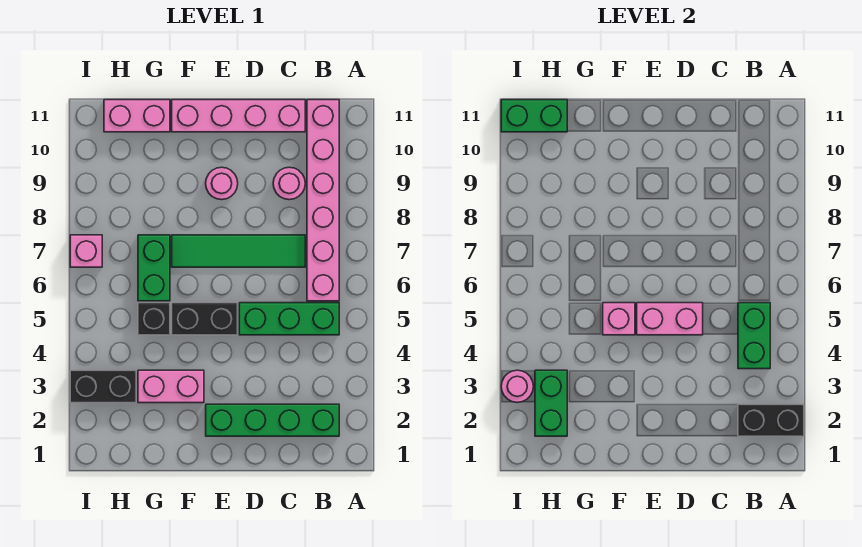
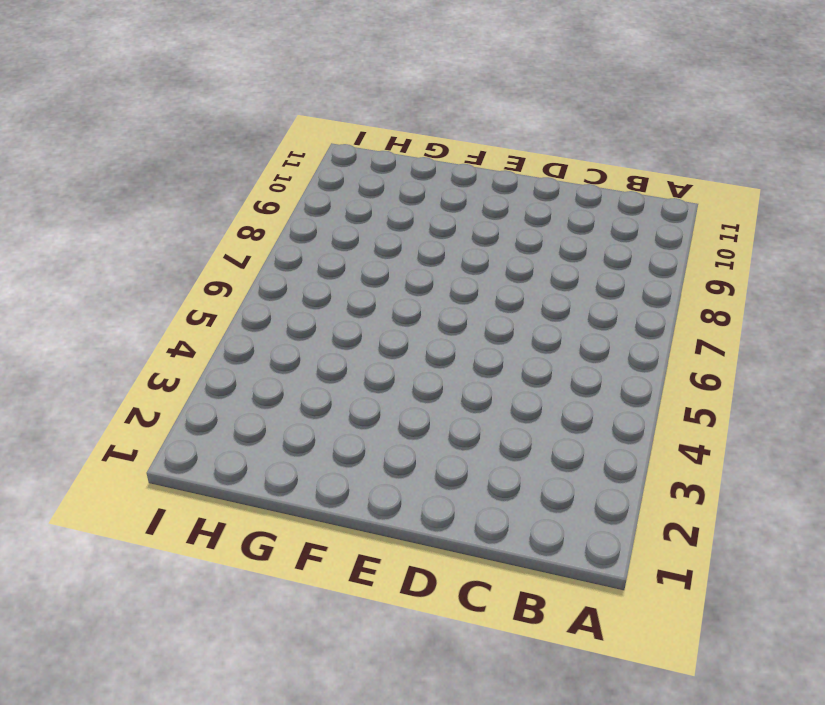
none -> green brick B2:E2 level 1
none -> green brick B5:D5 level 1
none -> pink brick B6:B11 level 1

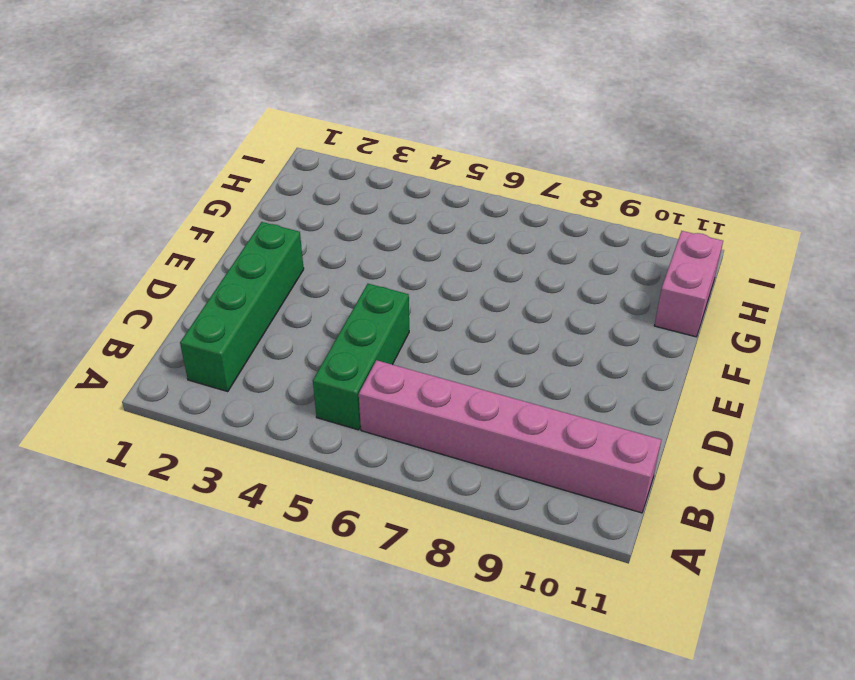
none -> green tile C7:F7 level 1
none -> pink round brick C9 level 1
none -> pink brick C11:F11 level 1

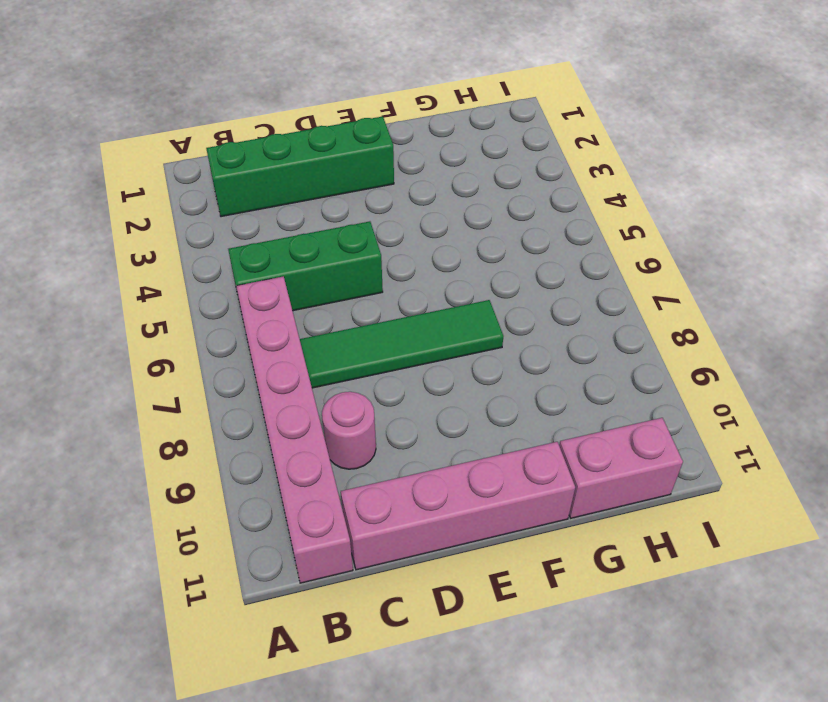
none -> black brick E5:F5 level 1
none -> pink round brick E9 level 1
none -> pink brick F3:G3 level 1

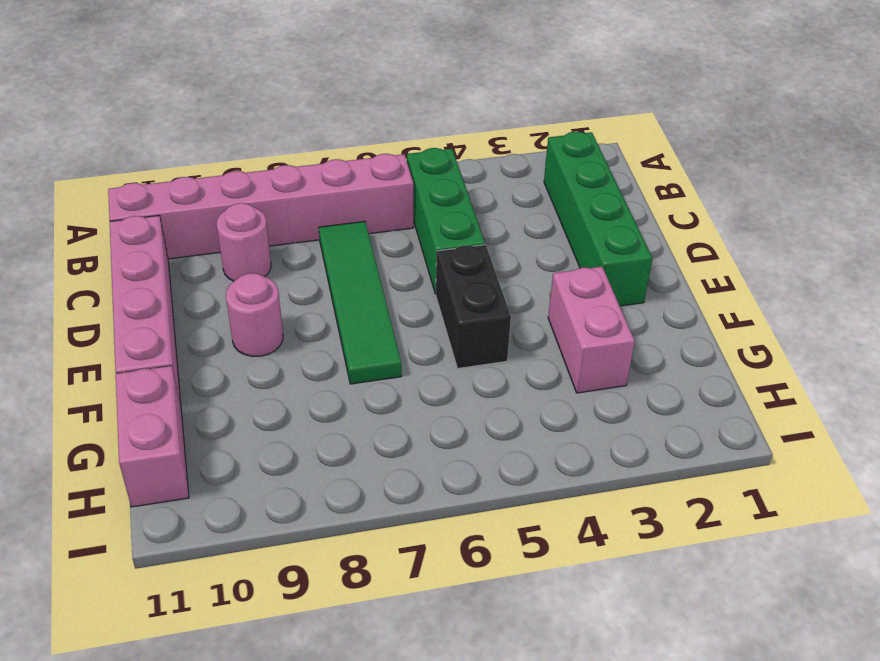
none -> black brick G5 level 1
none -> green brick G6:G7 level 1
none -> black brick H3:I3 level 1

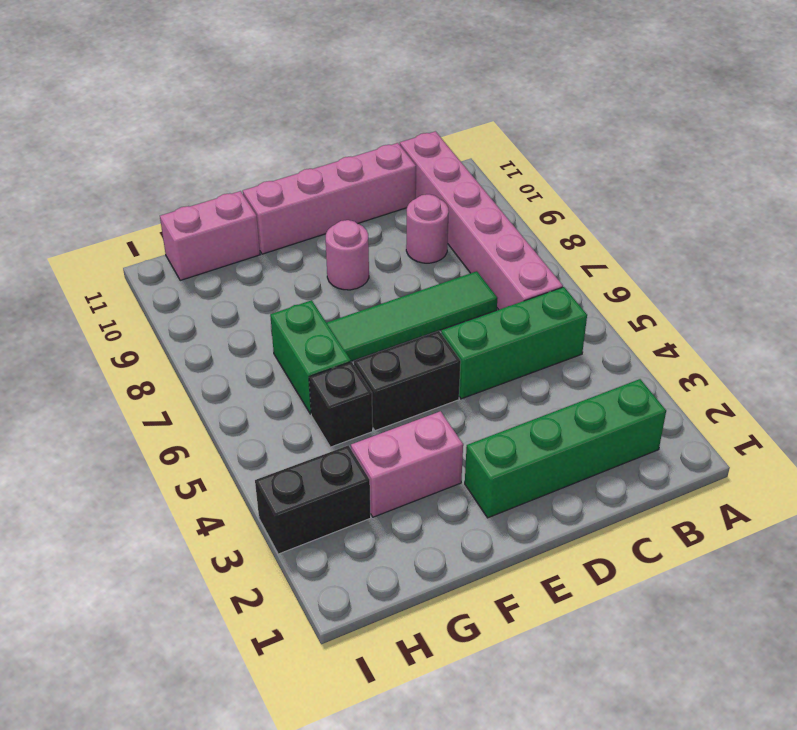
none -> pink brick I7 level 1
none -> black brick A2:B2 level 2
none -> green brick B4:B5 level 2

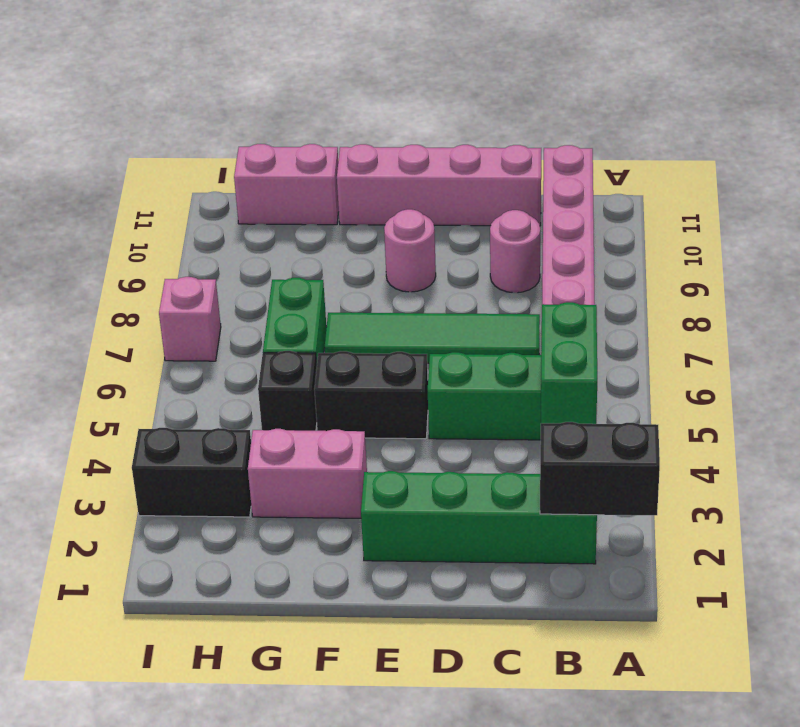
none -> pink brick D5:E5 level 2
none -> pink brick F5 level 2
none -> green brick H2:H3 level 2

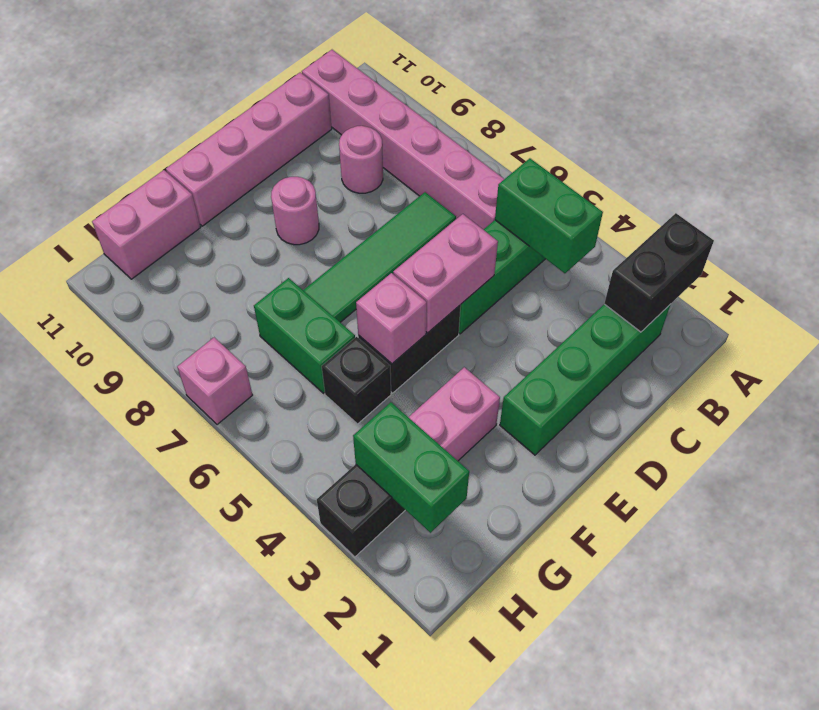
none -> green brick H11:I11 level 2
none -> pink round brick I3 level 2

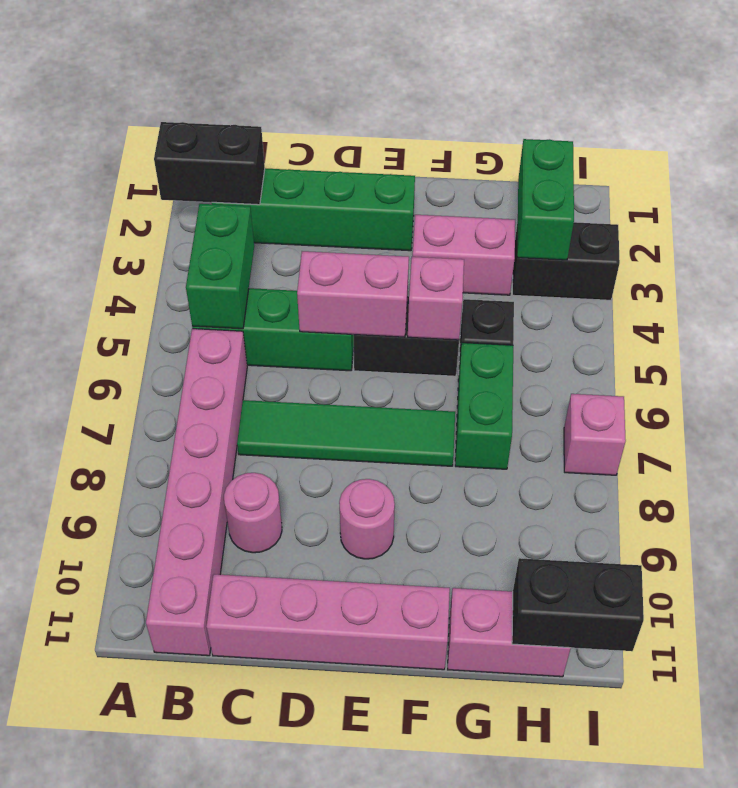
black brick H11:I11 level 2 -> green brick H11:I11 level 2
none -> pink round brick I3 level 2

